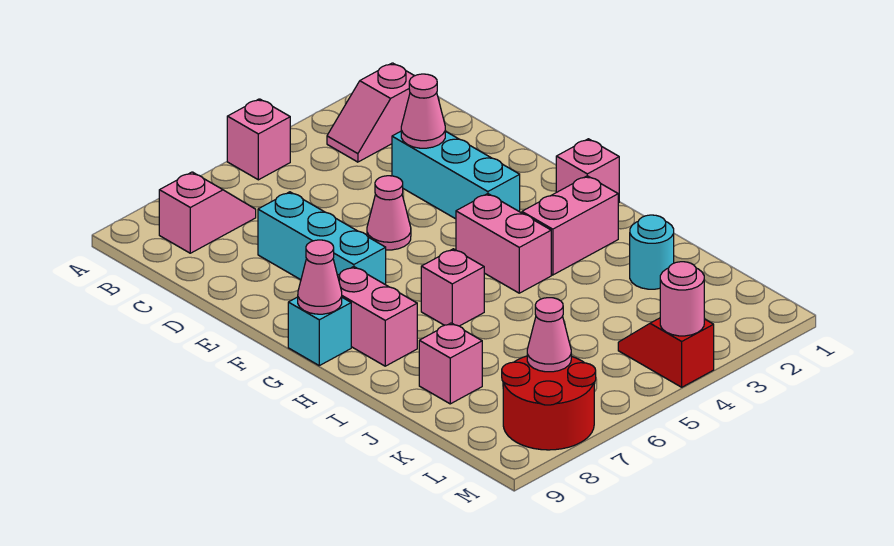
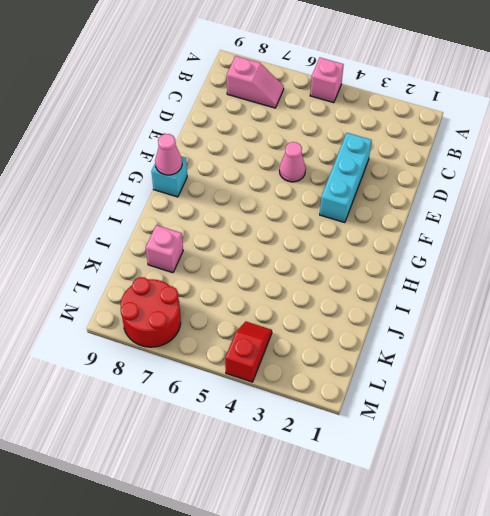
none -> pink slope B2:B3 level 1 top 2
none -> cyan brick D7:F7 level 1
none -> pink brick G1 level 1

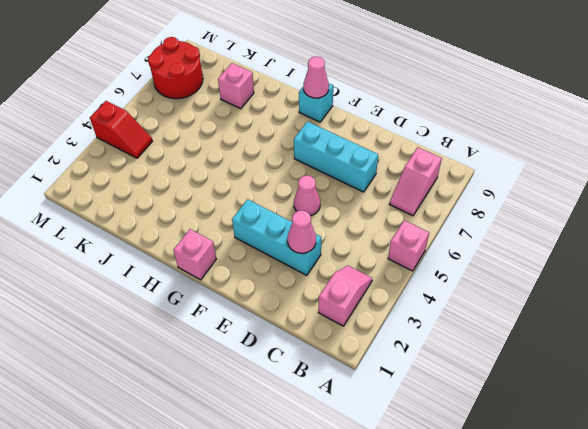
none -> pink brick G4:H4 level 1
none -> pink brick G8:H8 level 1
none -> pink brick H2:H3 level 1

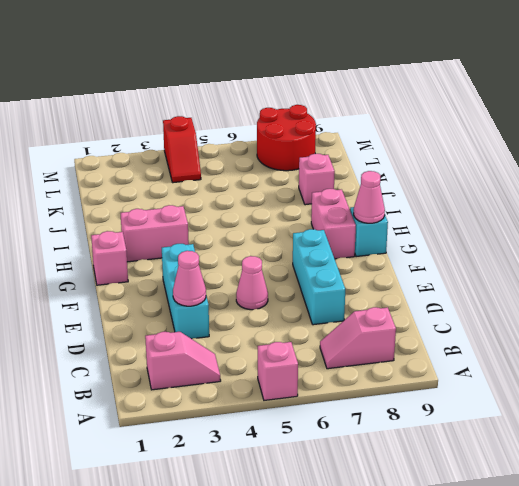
none -> pink brick G4:H4 level 1
none -> pink brick H6 level 1
none -> cyan round brick J2 level 1

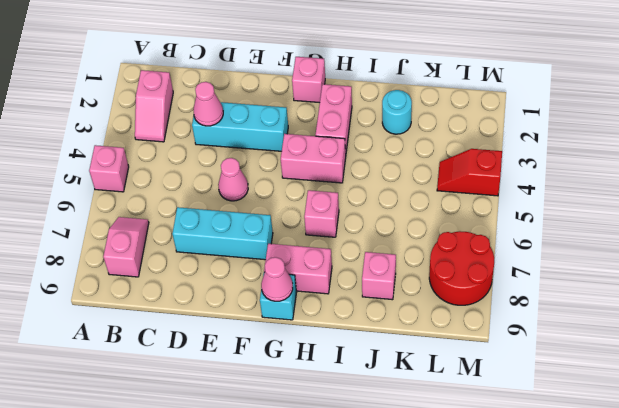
none -> pink cone L7 level 2
none -> pink round brick M4 level 2

